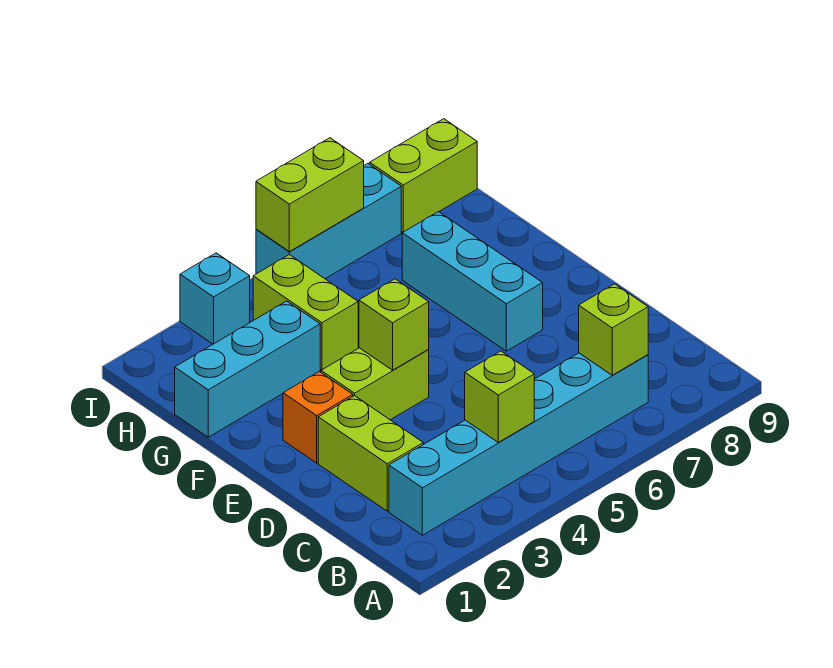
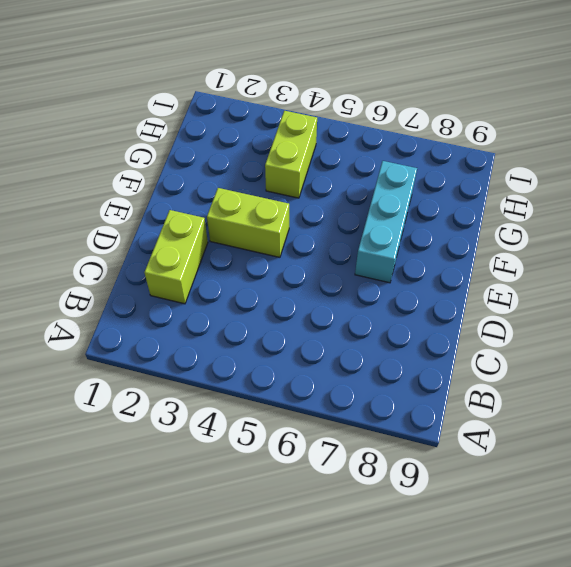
none -> cyan brick B2:B7 level 1
none -> orange brick E2 level 1
none -> cyan brick G1:G3 level 1

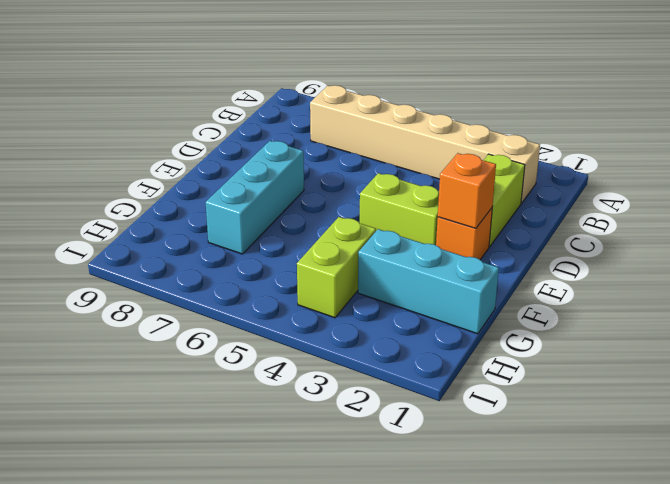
tan brick B2:B7 level 1 -> cyan brick B2:B7 level 1
orange brick E2 level 2 -> none
none -> cyan brick I3 level 1
none -> cyan brick I5:I7 level 1
none -> lime brick I8:I9 level 1

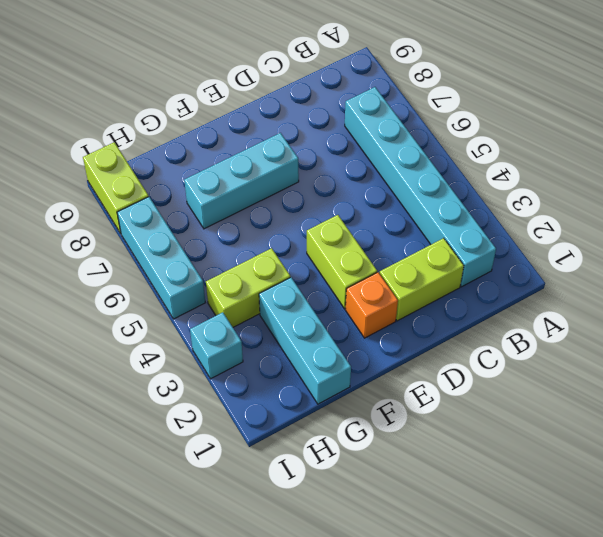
none -> lime brick B4 level 2
none -> lime brick B7 level 2
none -> lime brick E4 level 2

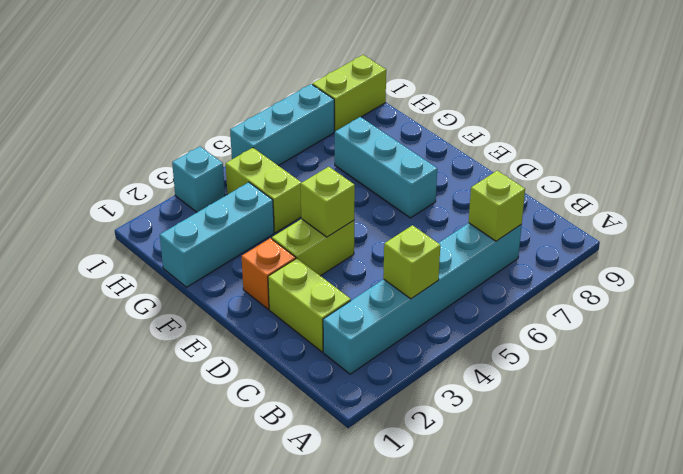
none -> lime brick I5:I6 level 2

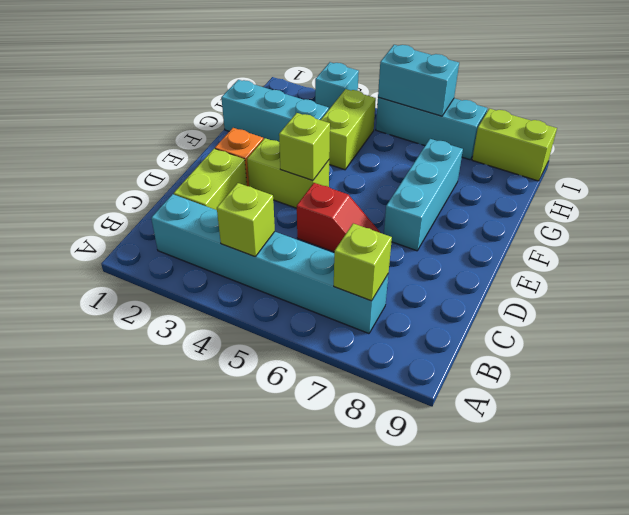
red slope D5:D6 level 1 top 5 -> none
cyan brick I5:I6 level 2 -> lime brick I5:I6 level 2

